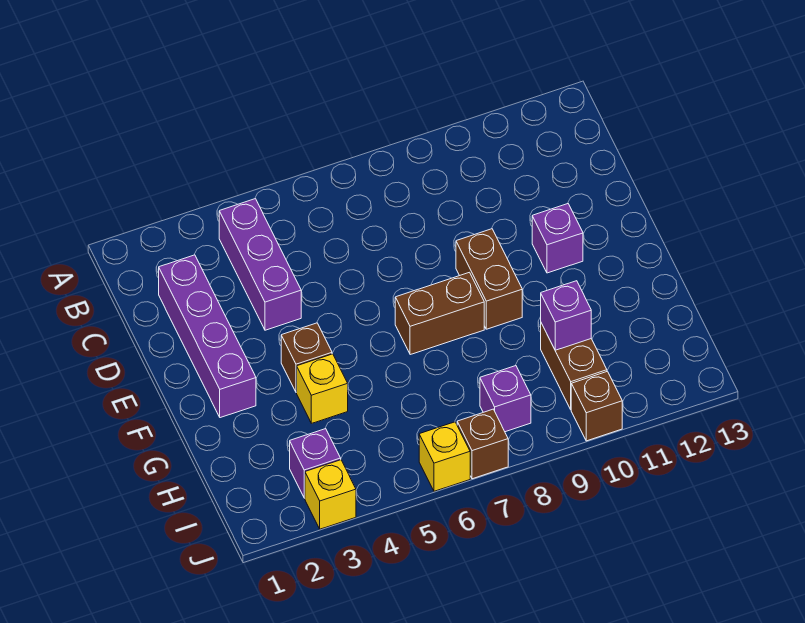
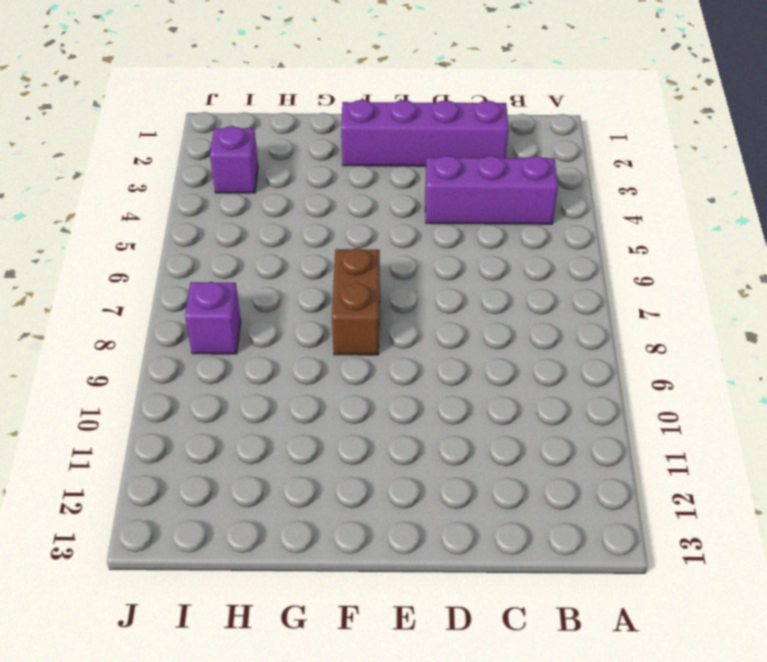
none -> brown brick E9:F9 level 1
none -> purple brick E11 level 1
none -> brown brick F4 level 1

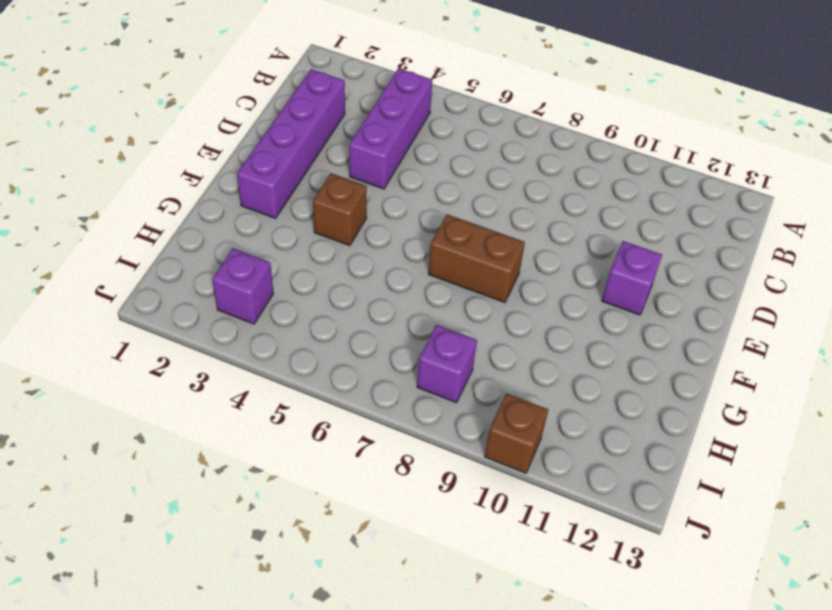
none -> brown brick E9:F9 level 1
none -> yellow brick G4 level 1
none -> brown brick H10:I10 level 1

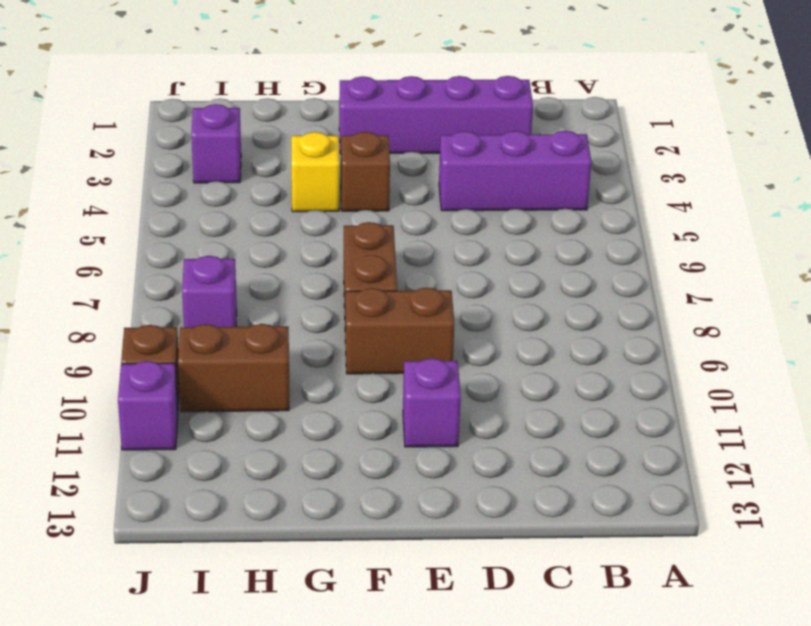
purple brick J11 level 1 -> purple brick H10 level 2
none -> yellow brick J3 level 1
none -> yellow brick J6 level 1
none -> brown brick J7 level 1

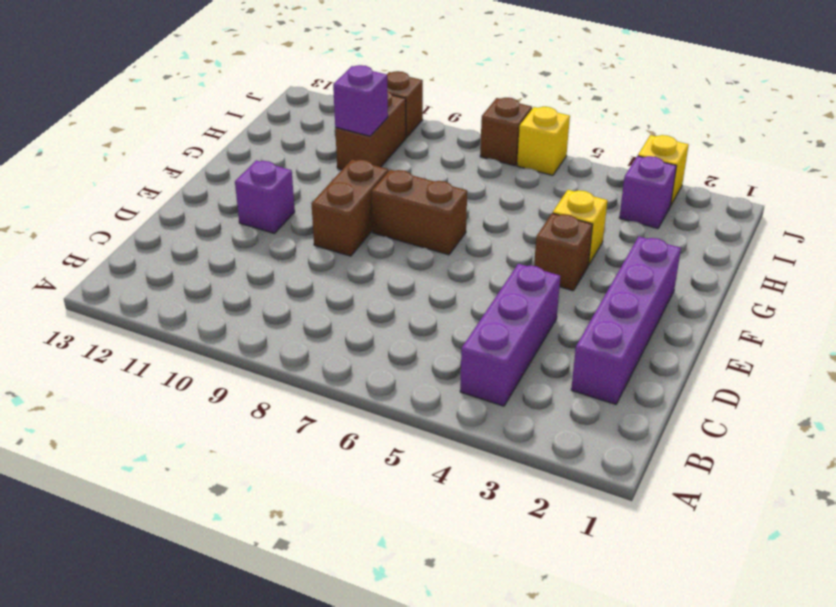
none -> purple brick I8 level 1

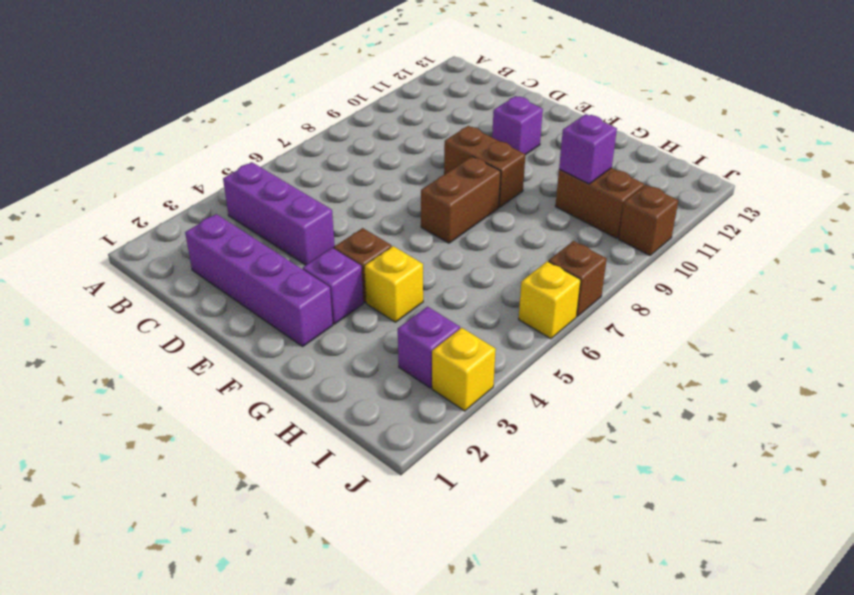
purple brick F3 level 1 -> purple brick I8 level 1

